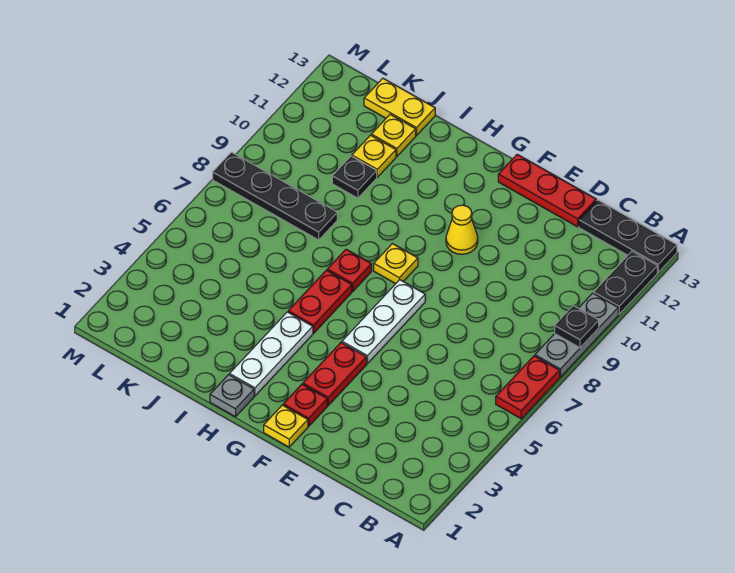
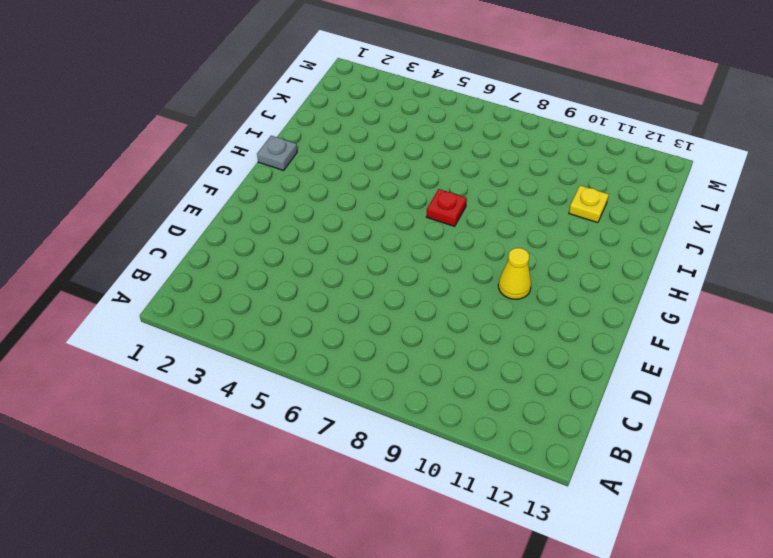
none -> red plate A6:A7 level 1
none -> grey plate A8:A10 level 1
none -> black plate A11:A12 level 1

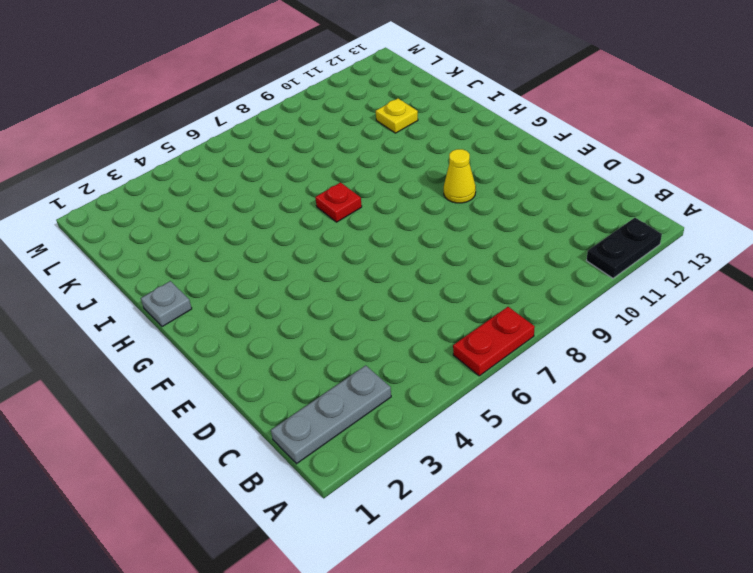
grey plate B1:B3 level 1 -> grey plate A8:A10 level 1
none -> black plate A13:C13 level 1
none -> red plate D13:F13 level 1
none -> yellow plate F1 level 1

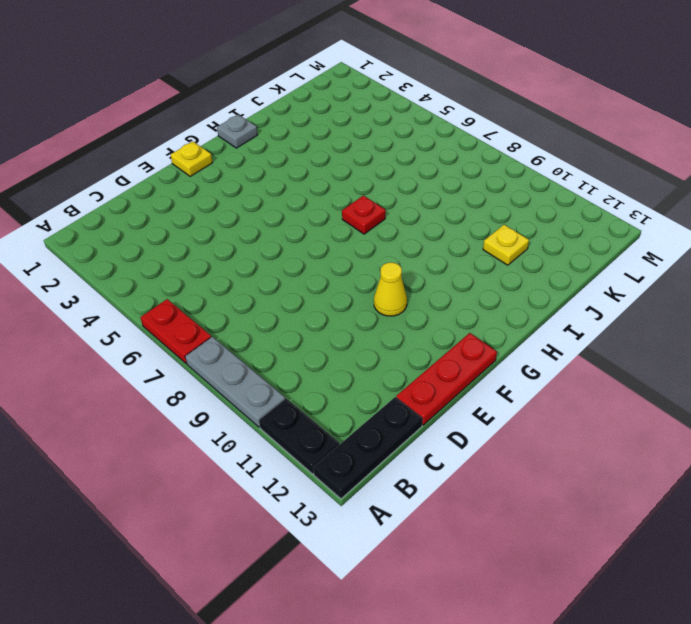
none -> red plate F2 level 1
none -> red plate F3:F4 level 1
none -> white plate F5:F7 level 1

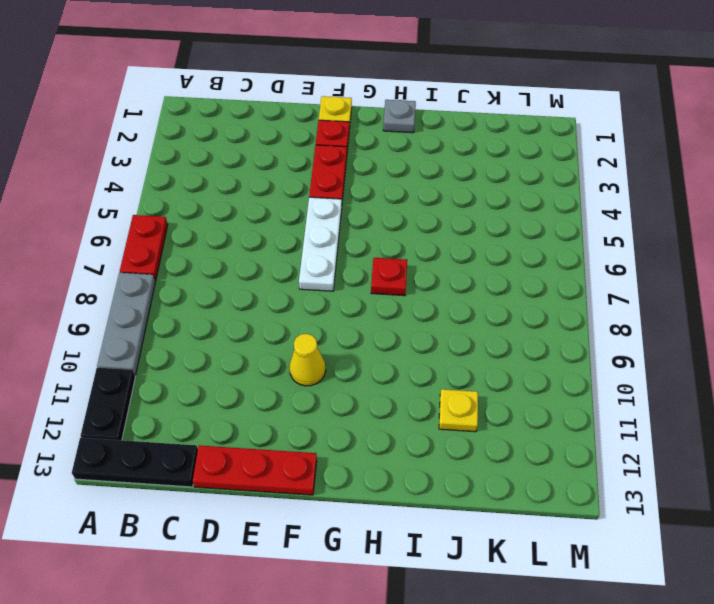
none -> yellow plate G8 level 1
none -> white plate H2:H4 level 1
none -> red plate H5:H6 level 1

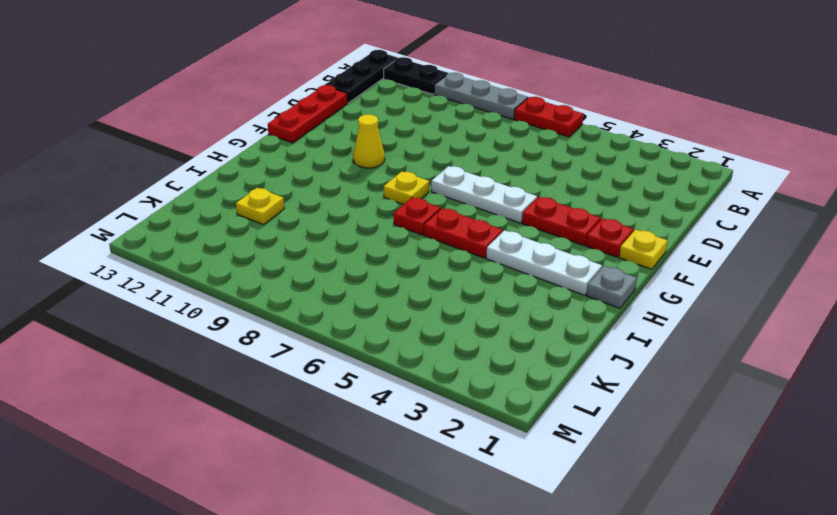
none -> black plate J8:M8 level 1
none -> black plate J10 level 1
none -> yellow plate J12 level 1

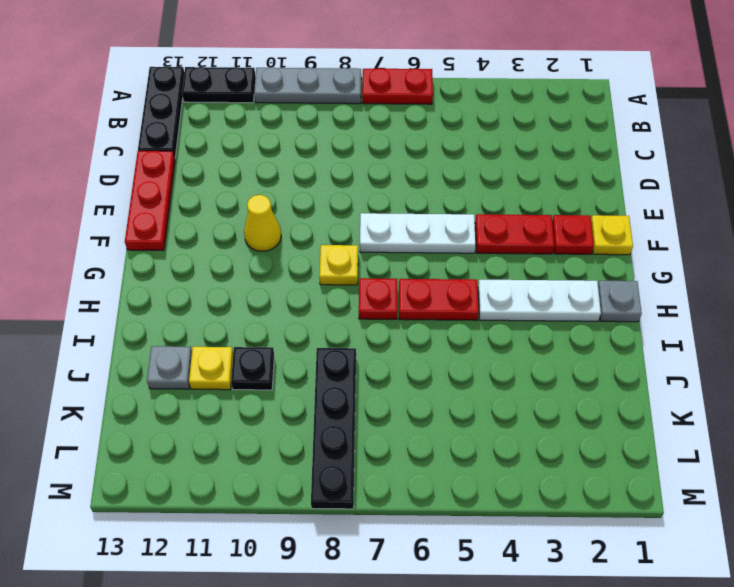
grey plate J12 level 1 -> yellow plate J12 level 1
none -> yellow plate J13:K13 level 1
none -> black plate A9 level 2

